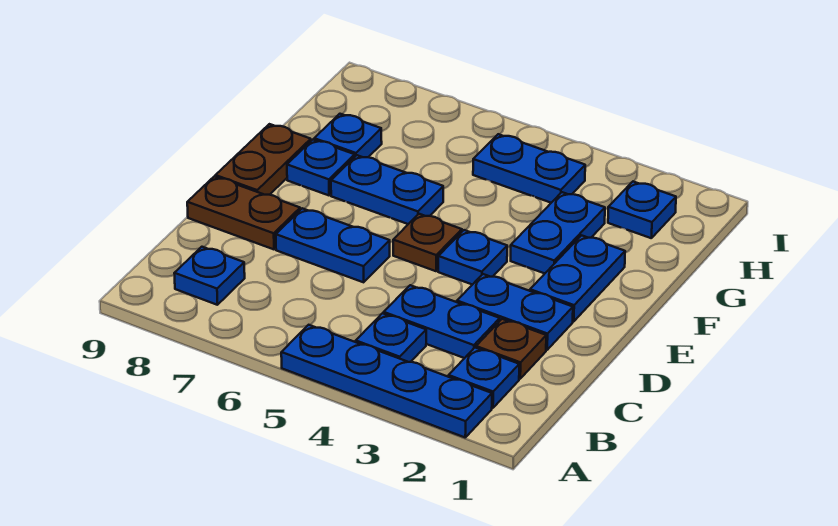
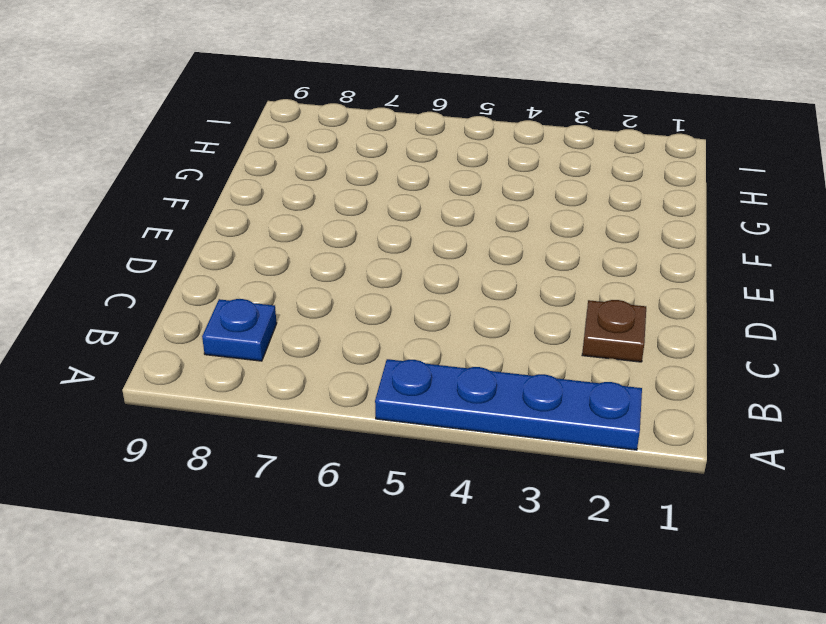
none -> blue plate B2 level 1
none -> blue plate B4 level 1
none -> blue plate C3:C4 level 1

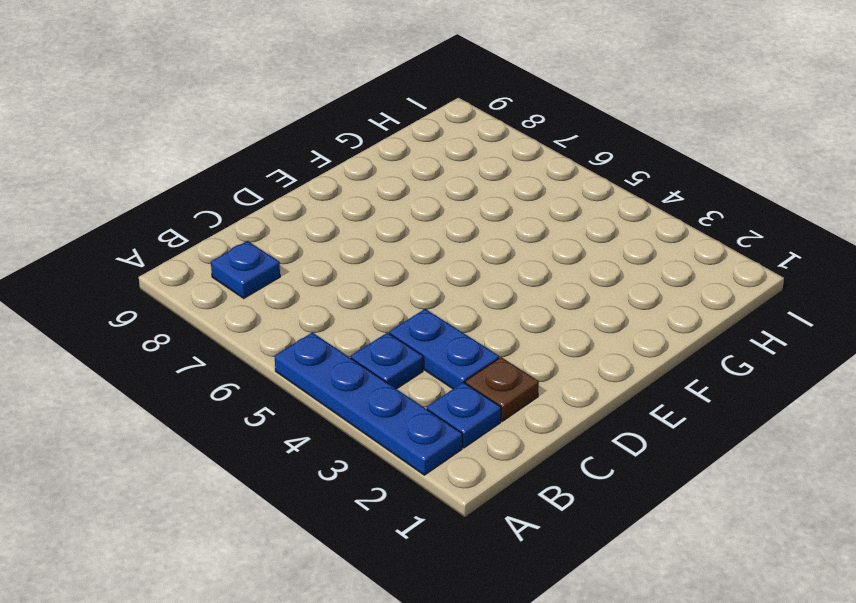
none -> blue plate D2:D3 level 1
none -> blue plate D6:D7 level 1
none -> brown plate D8:D9 level 1

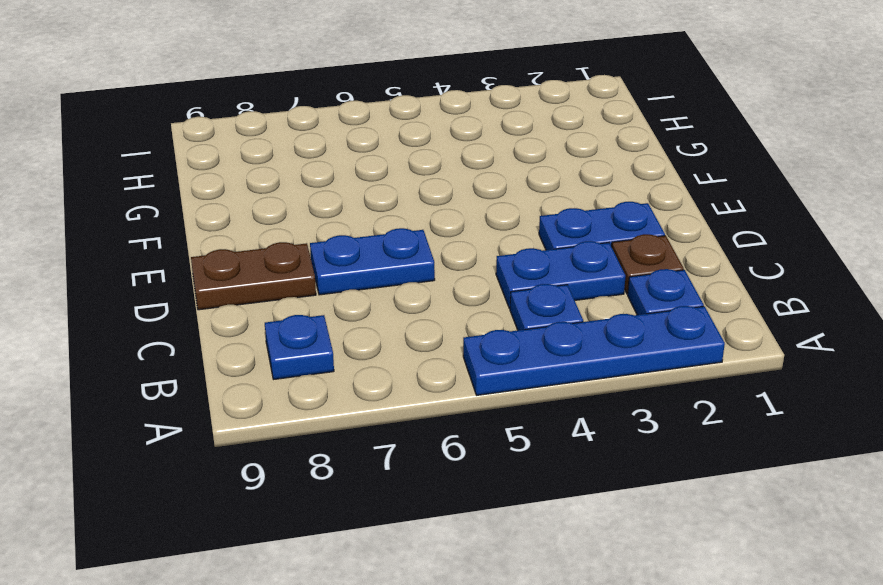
none -> blue plate E2:F2 level 1
none -> blue plate E4 level 1
none -> brown plate E5 level 1

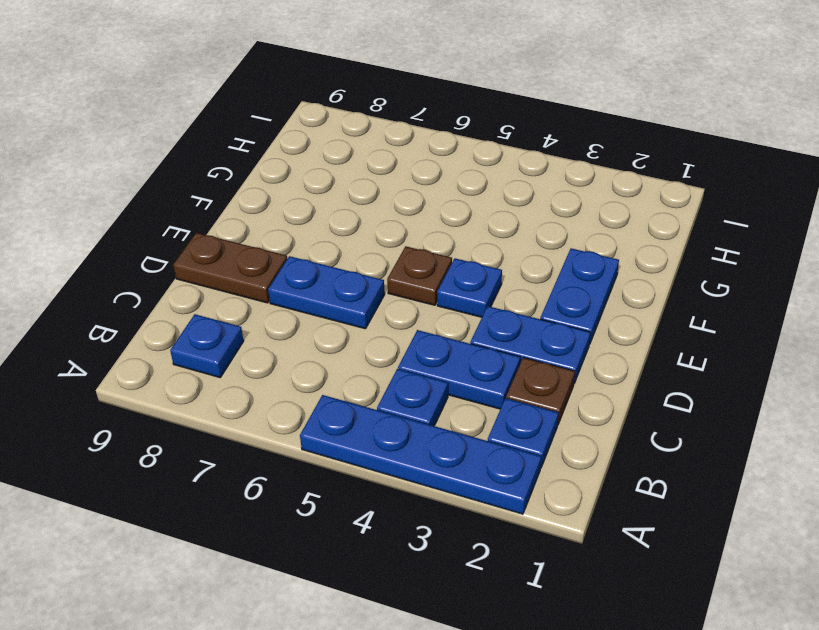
none -> brown plate E9:F9 level 1
none -> blue plate F3:G3 level 1
none -> blue plate F6:F7 level 1

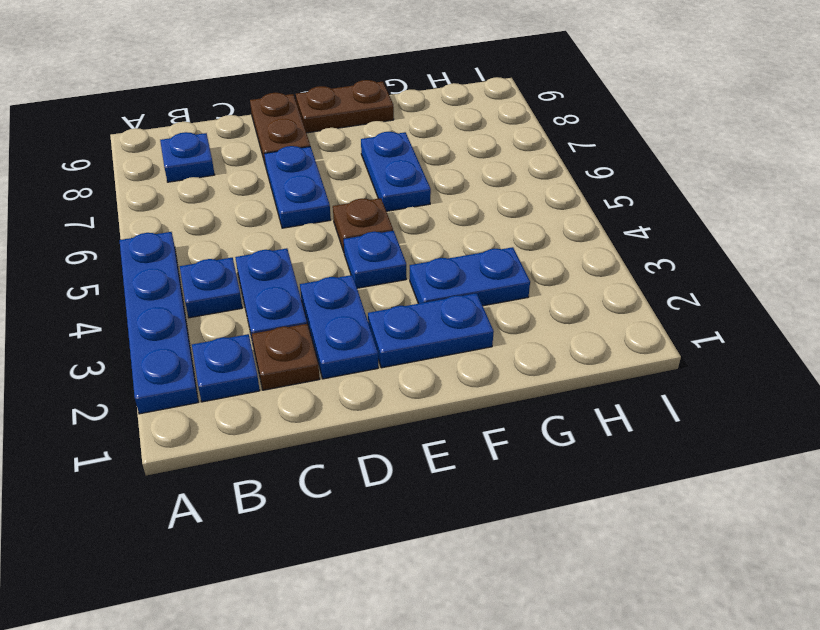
none -> blue plate F8 level 1
none -> blue plate G8 level 1
none -> blue plate H2 level 1

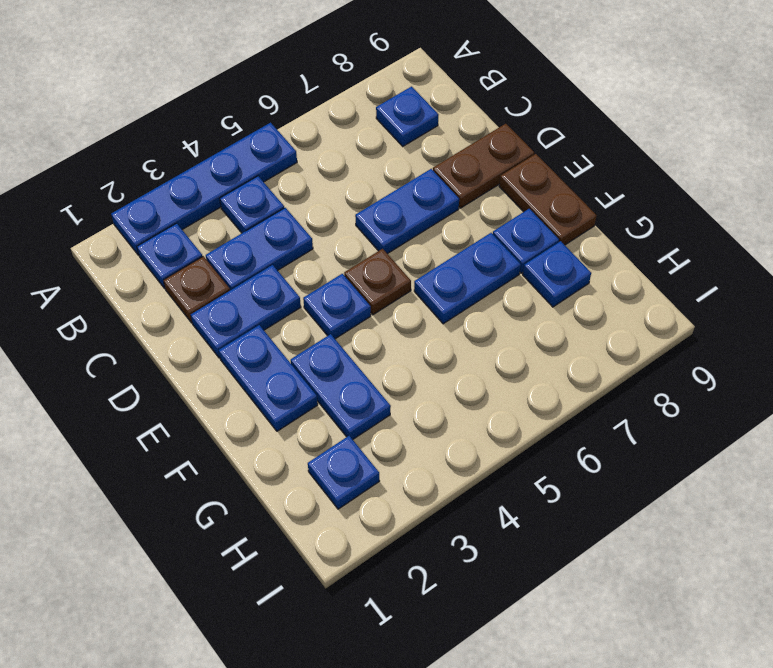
none -> blue plate H4:H5 level 1

